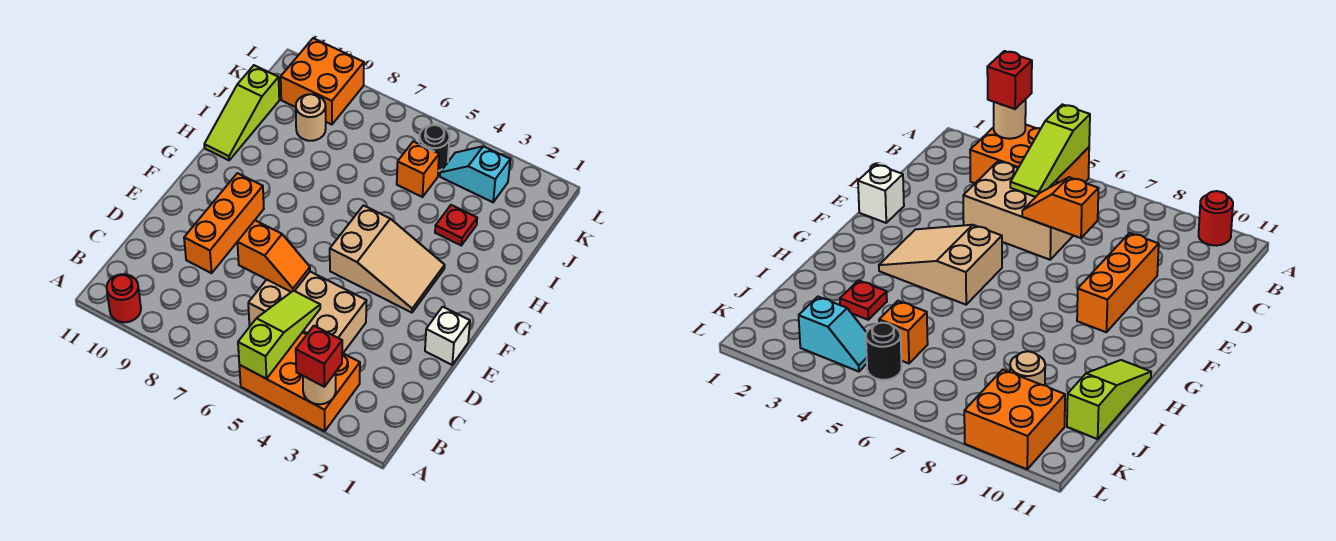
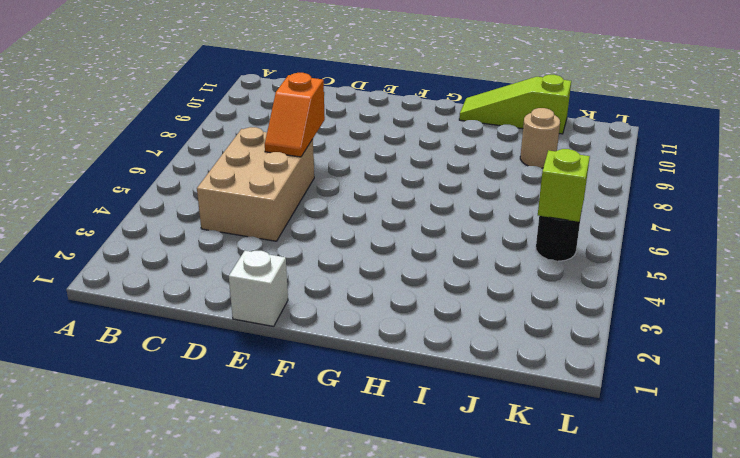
lime brick K5 level 2 -> none
none -> orange brick A3:B5 level 1
none -> red round brick A10 level 1
none -> orange brick D9:F9 level 1

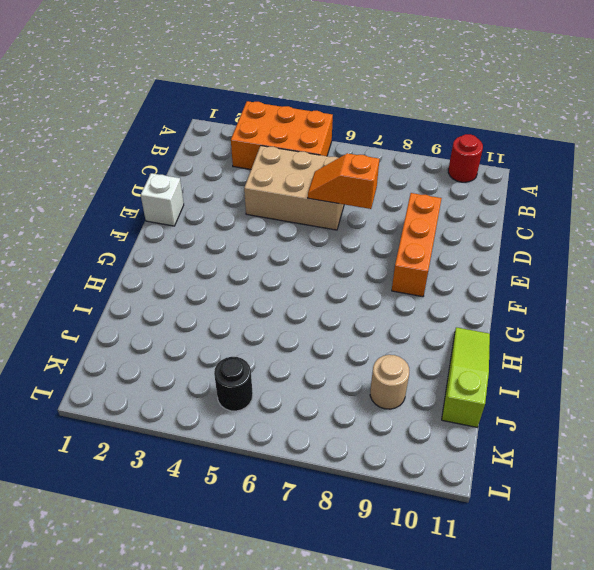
none -> tan slope F3:G5 level 1 top 5
none -> red plate I3 level 1
none -> orange brick J5 level 1

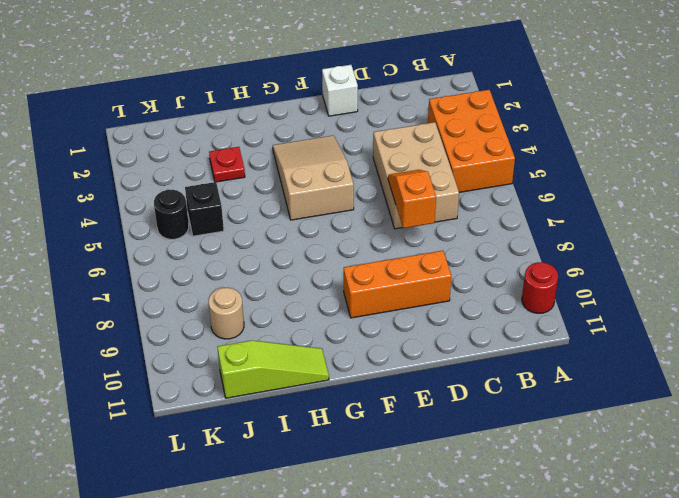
black brick J5 level 1 -> orange brick J5 level 1
none -> cyan slope K3:K4 level 1 top 3
none -> orange brick K9:L10 level 1
none -> tan round brick A3 level 2

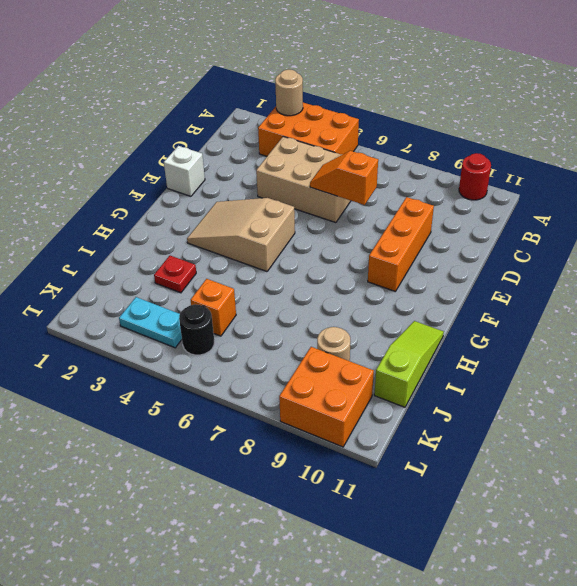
cyan plate K3:K4 level 1 -> cyan slope K3:K4 level 1 top 3
none -> lime slope A5:C5 level 2 top A
none -> red brick A3 level 3

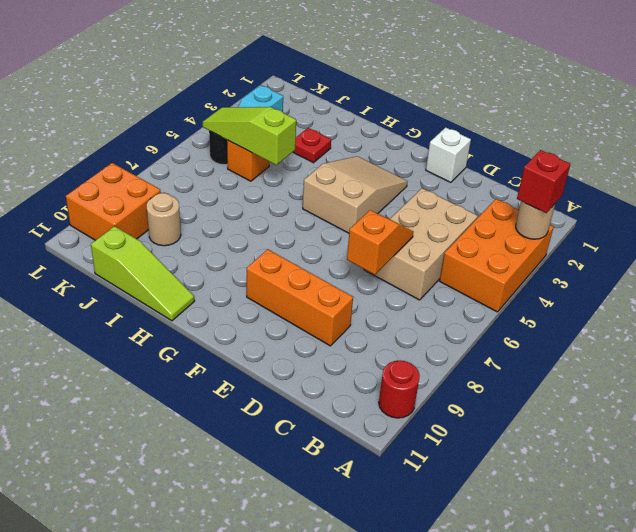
lime slope I5:K5 level 2 top I -> lime slope A5:C5 level 2 top A

